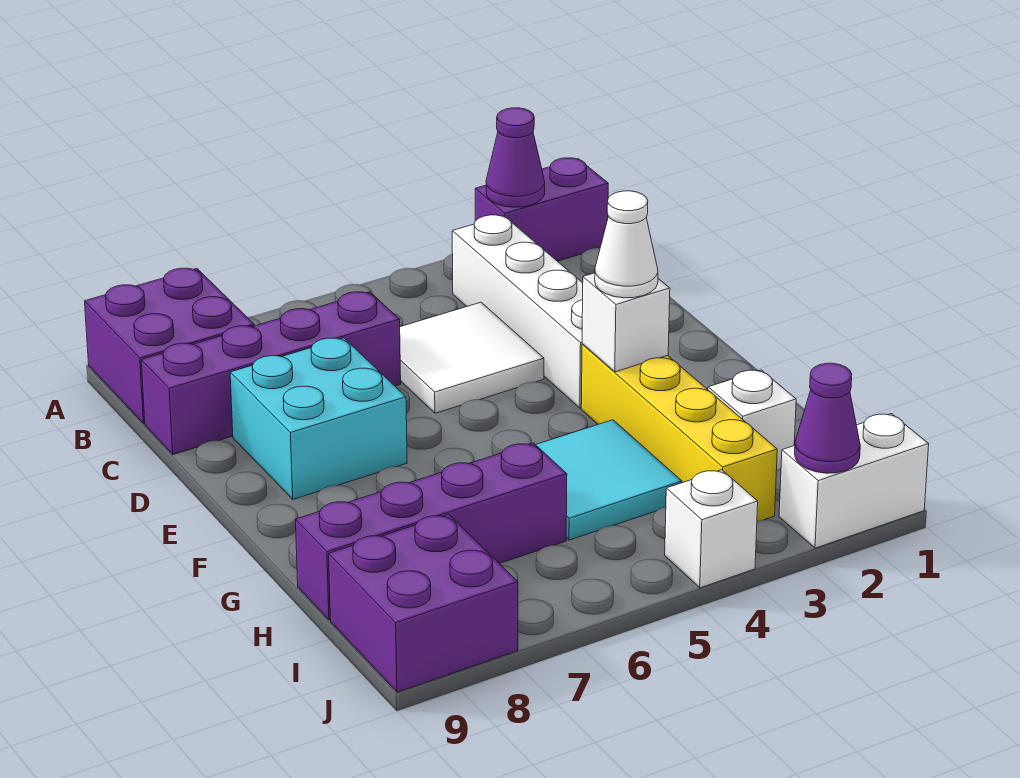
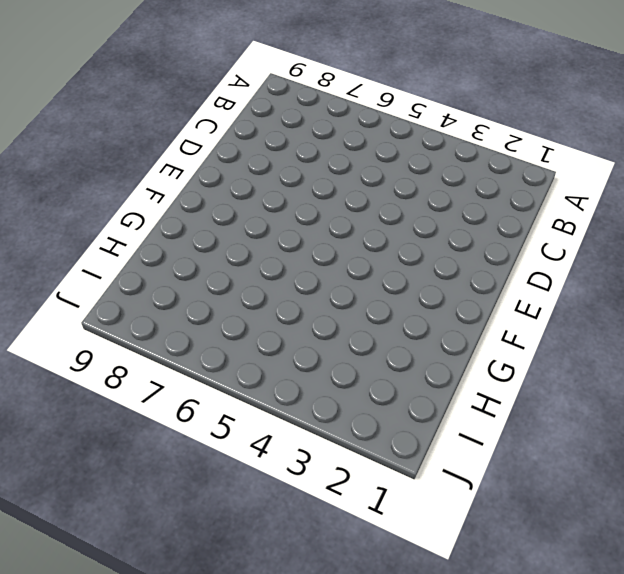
none -> purple brick A1:A2 level 1
none -> purple brick A8:B9 level 1
none -> white brick B3:E3 level 1

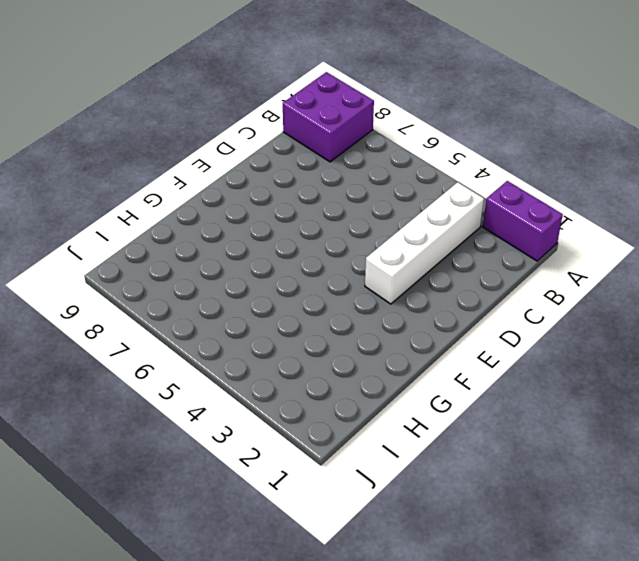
none -> white tile C4:D5 level 1
none -> purple brick C6:C9 level 1
none -> cyan brick D7:E8 level 1

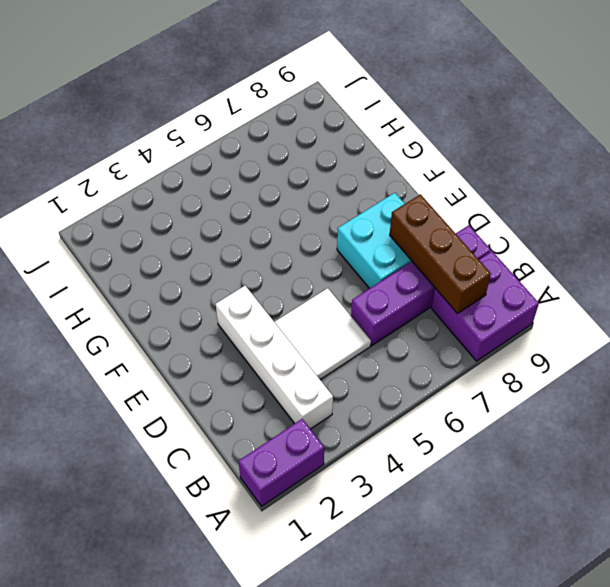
brown brick B8:D8 level 2 -> none
none -> yellow brick F3:I3 level 1
none -> cyan tile G4:H5 level 1
none -> white brick H2 level 1

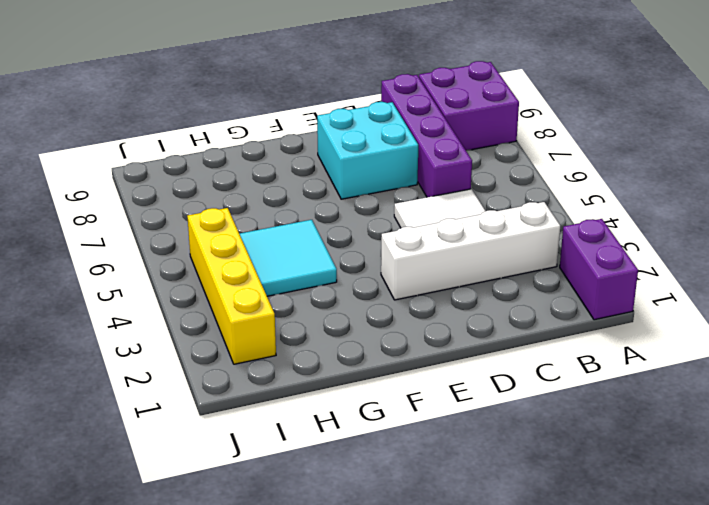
yellow brick I2:I5 level 1 -> yellow brick F3:I3 level 1
none -> white brick H2 level 1
none -> purple brick H6:H9 level 1
none -> purple brick I8:J9 level 1

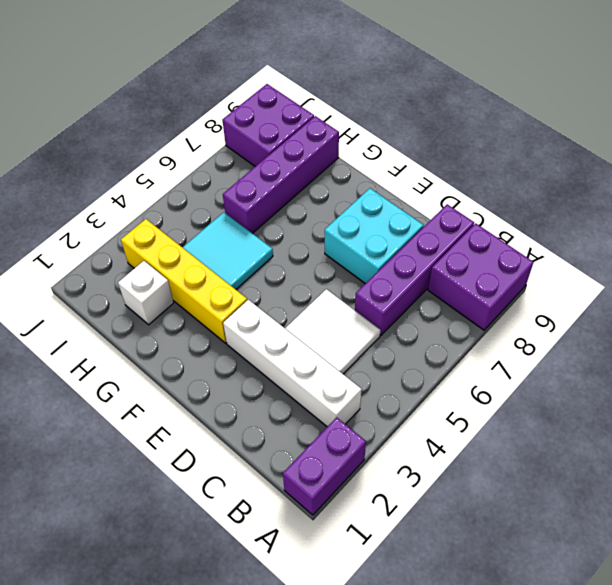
none -> white brick J1:J2 level 1
none -> white brick J4 level 1
none -> purple cone A2 level 2

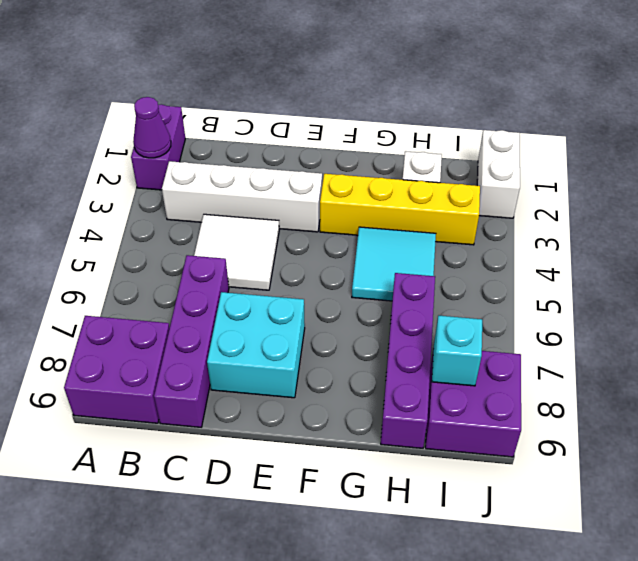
cyan brick I8 level 2 -> none
none -> white brick J4 level 1
none -> white brick F3 level 2
none -> purple cone J2 level 2

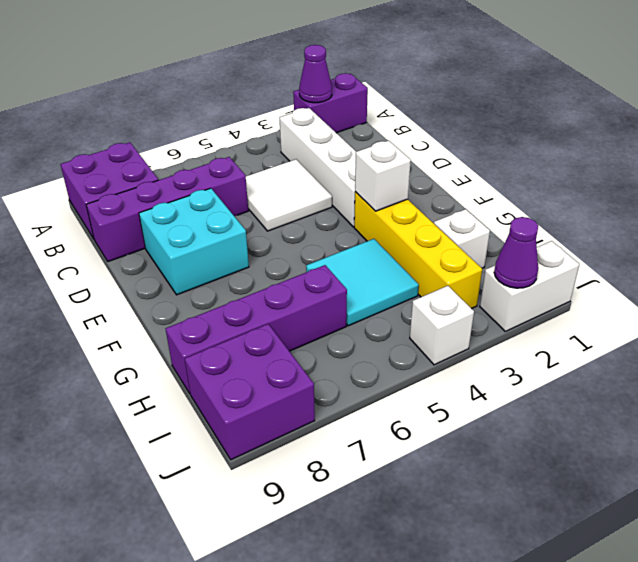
none -> white cone F3 level 3

